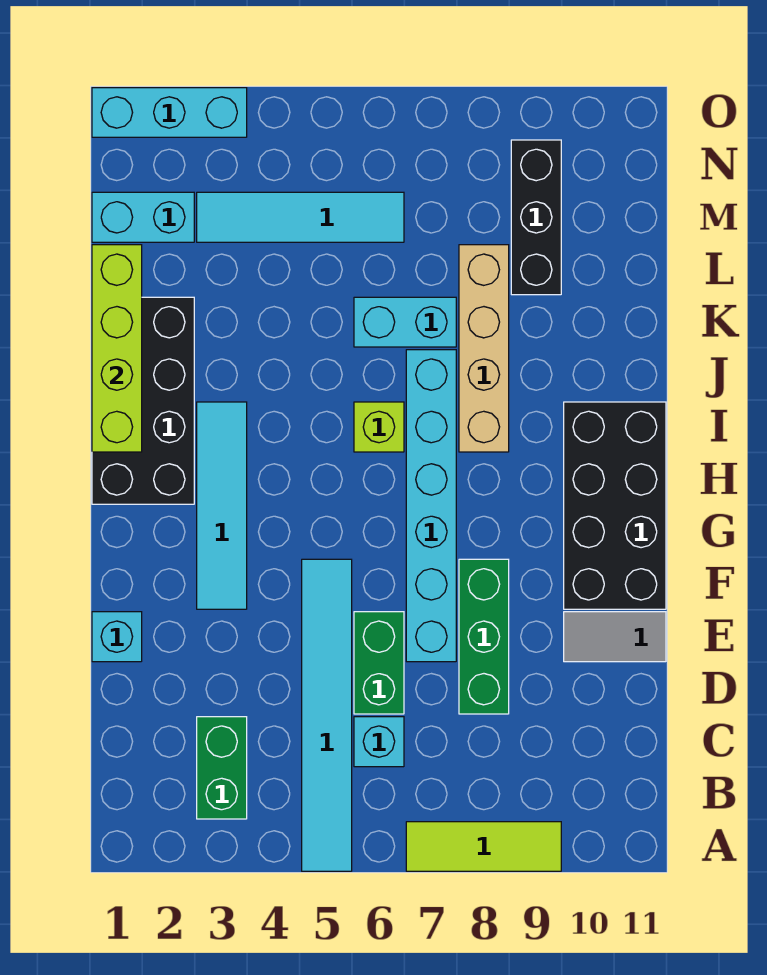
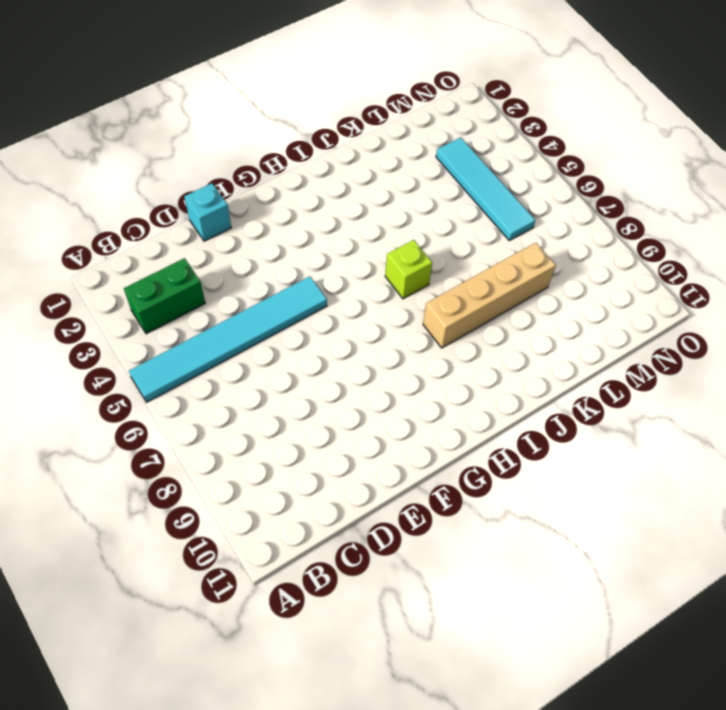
none -> lime tile A7:A9 level 1
none -> cyan brick C6 level 1
none -> green brick D6:E6 level 1

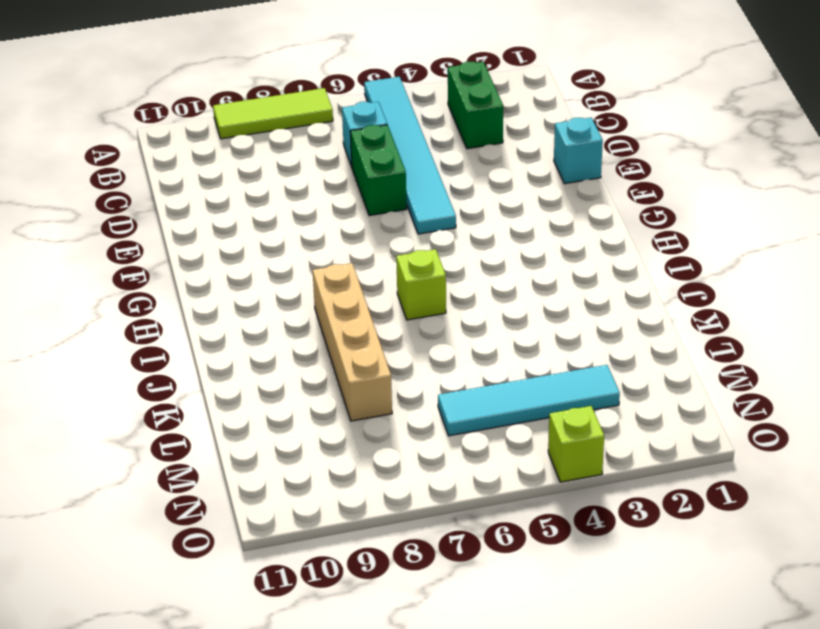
lime brick O4 level 1 -> none
none -> green brick D8:F8 level 1
none -> cyan brick E7:J7 level 1
none -> grey tile E10:E11 level 1

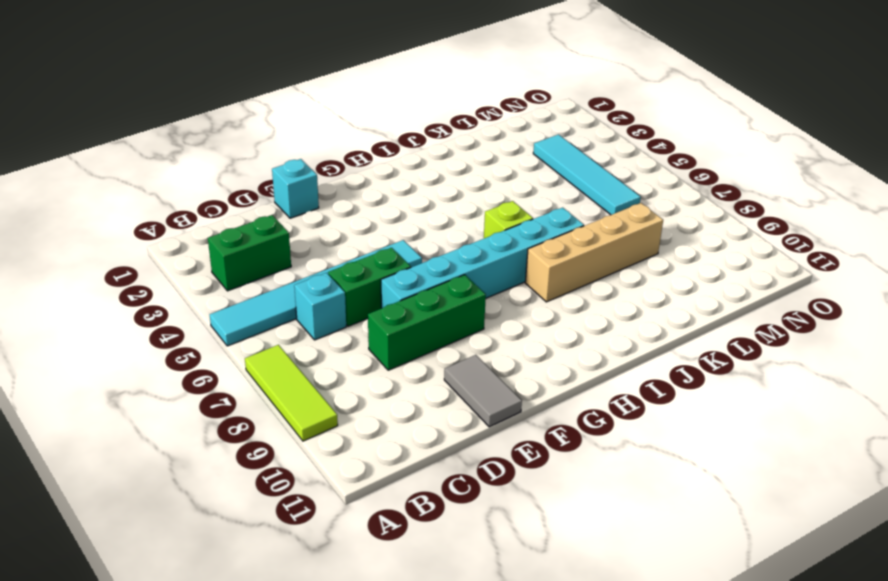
none -> cyan tile F3:I3 level 1
none -> black brick F10:I11 level 1
none -> black brick H1:K2 level 1

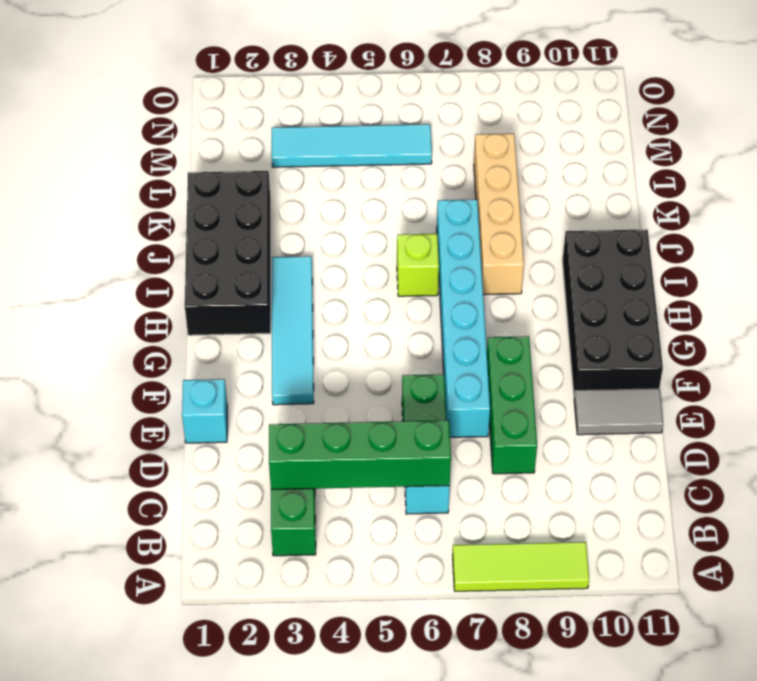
green brick C3:C6 level 2 -> none
none -> cyan tile A5:F5 level 1
none -> cyan brick K6:K7 level 1
none -> black brick L9:N9 level 1

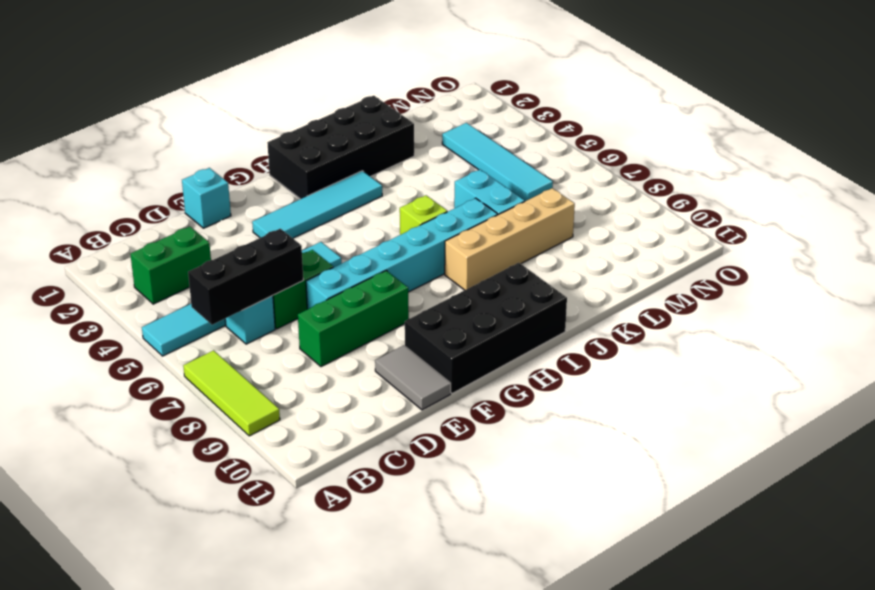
black brick B6:D6 level 2 -> black brick L9:N9 level 1
none -> cyan brick M1:M2 level 1
none -> cyan brick O1:O3 level 1
none -> lime brick I1:L1 level 2

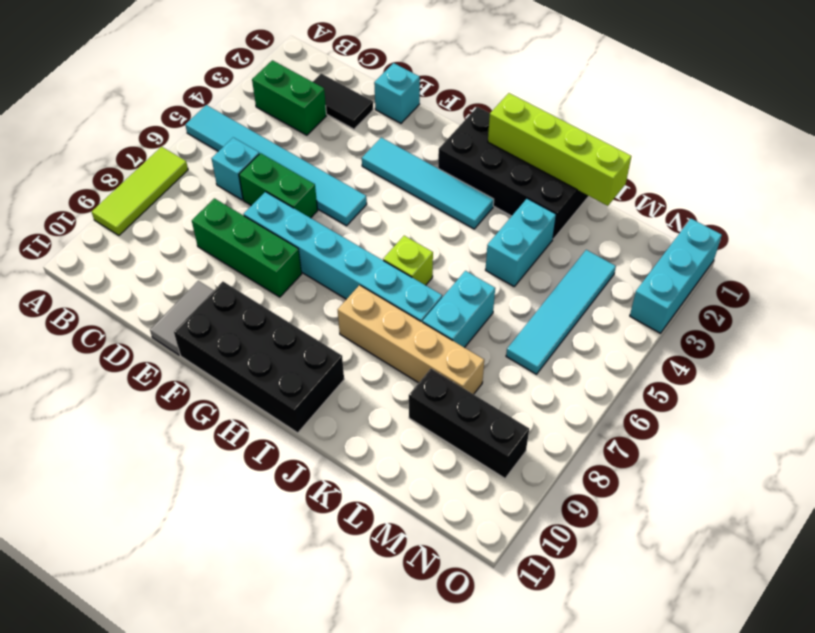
black tile C2:D2 level 1 -> none
cyan brick K3:K4 level 1 -> cyan brick M1:M2 level 1

